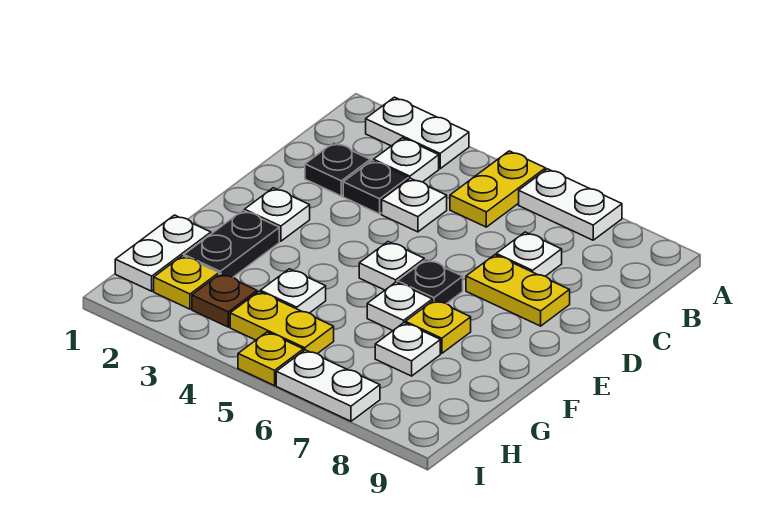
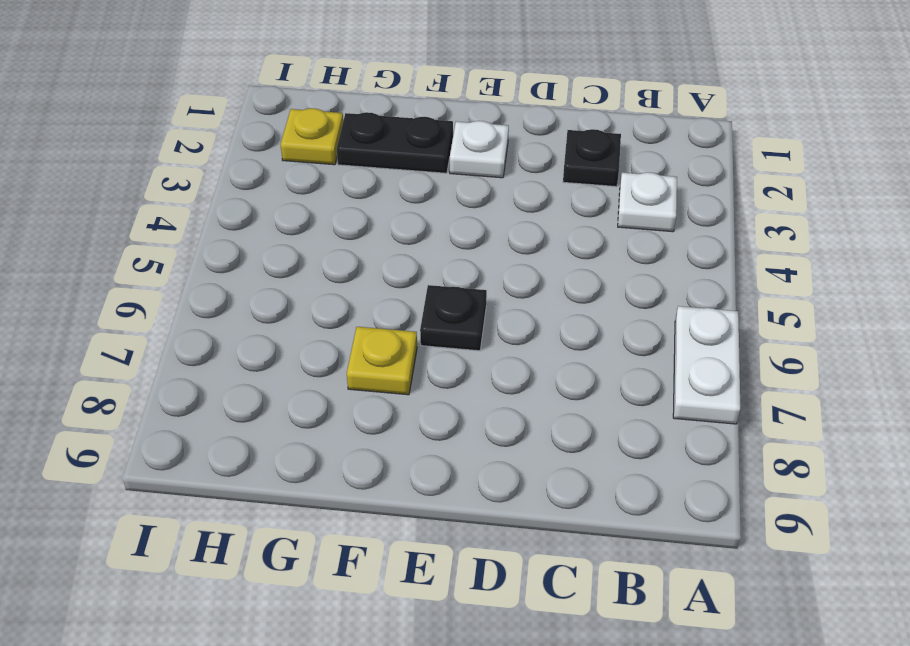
none -> white plate A2:A3 level 1
none -> yellow plate A5:B5 level 1
none -> black plate C3 level 1

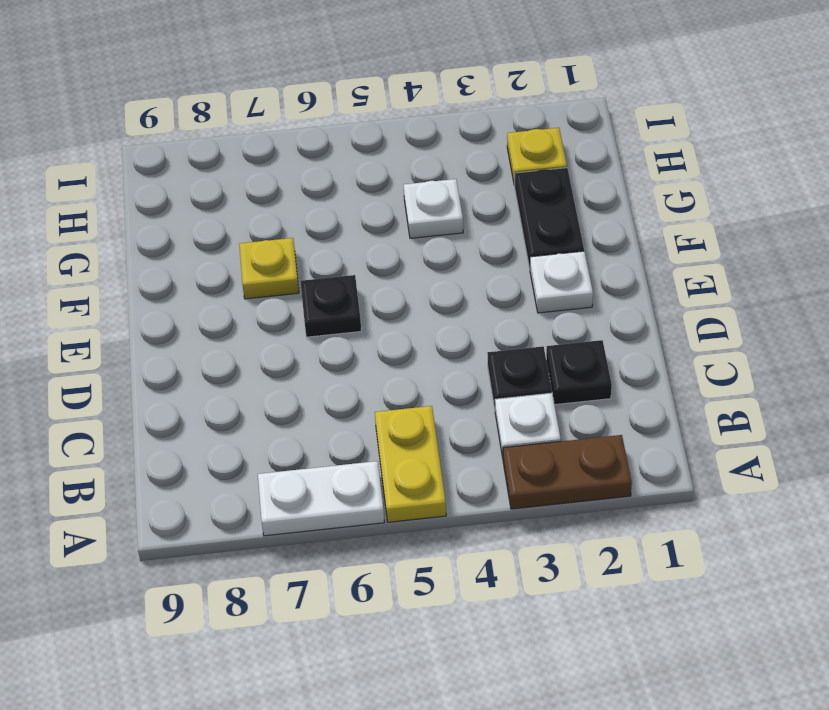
brown plate A2:A3 level 1 -> white plate A2:A3 level 1
none -> white plate C4 level 1
none -> white plate C7 level 1
none -> yellow plate D7:D8 level 1

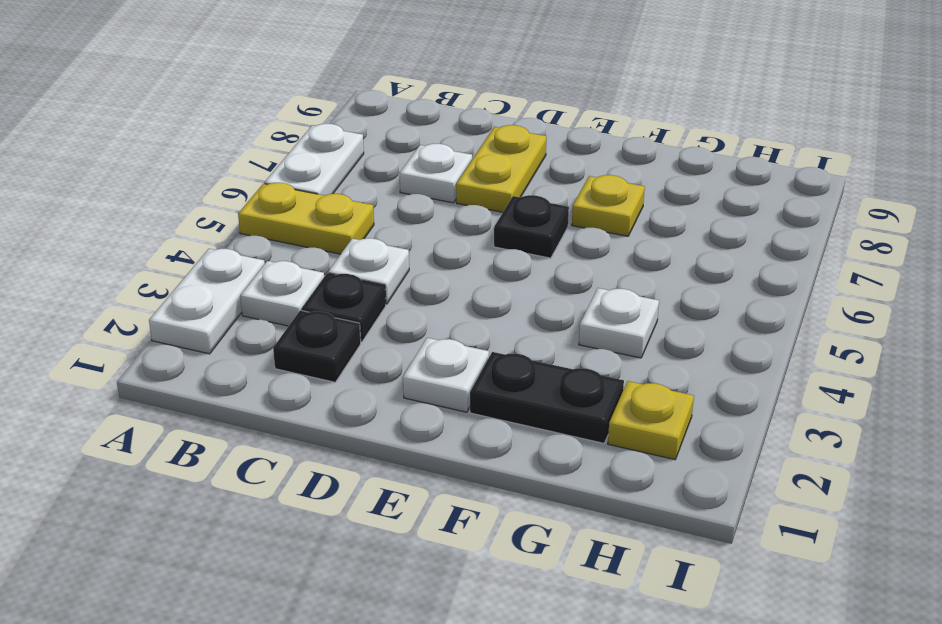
none -> white plate E5 level 1
none -> white plate F6 level 1
none -> white plate G1:H1 level 1

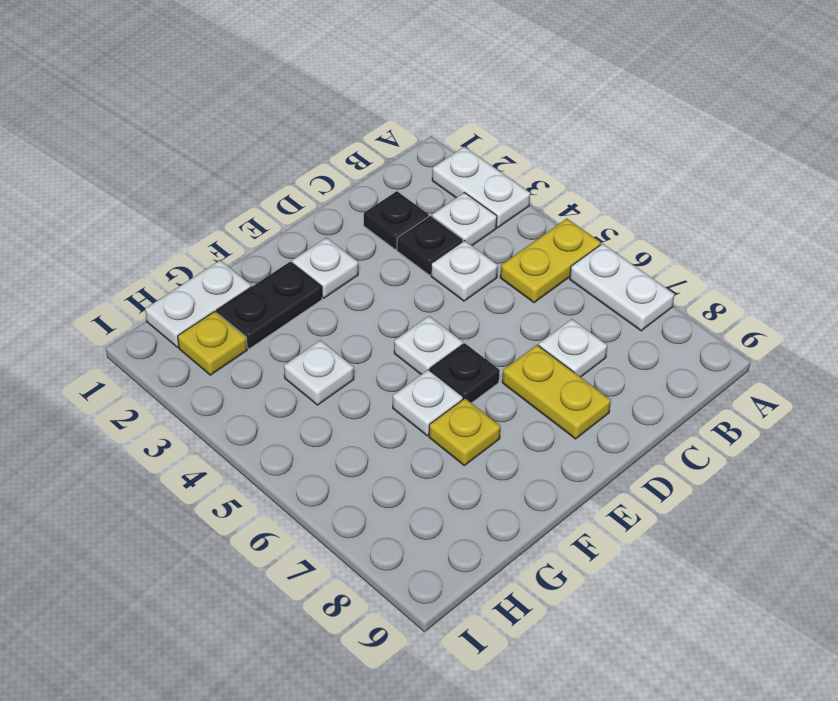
none -> white plate G7 level 1
none -> brown plate H3 level 1
none -> yellow plate H4:H5 level 1

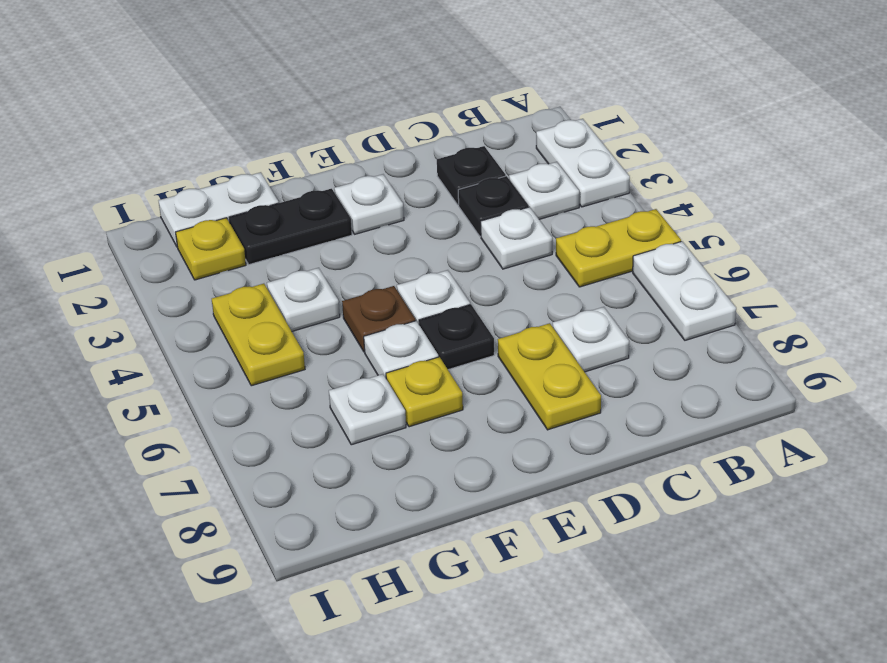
brown plate F5 level 1 -> brown plate H3 level 1
none -> yellow plate I5 level 1
none -> white plate I6:I7 level 1

